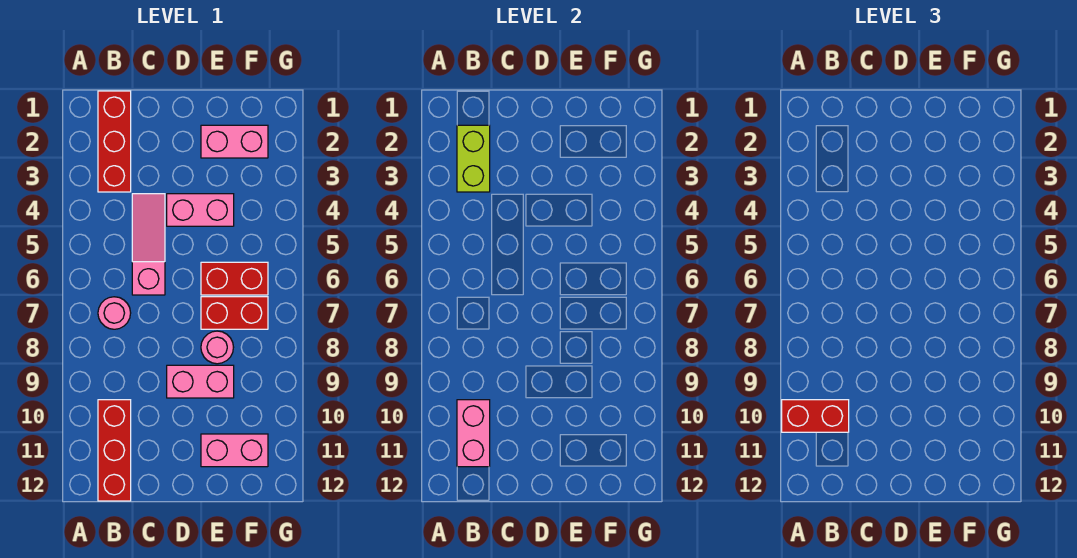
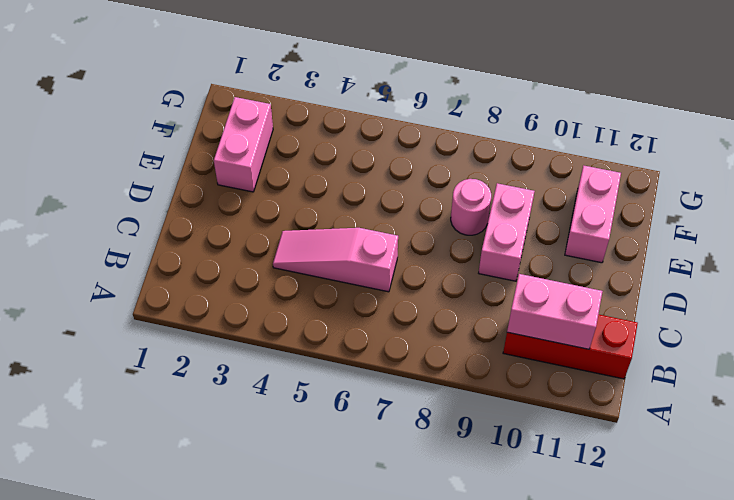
none -> red brick B1:B3 level 1
none -> pink round brick B7 level 1
none -> pink brick D4:E4 level 1

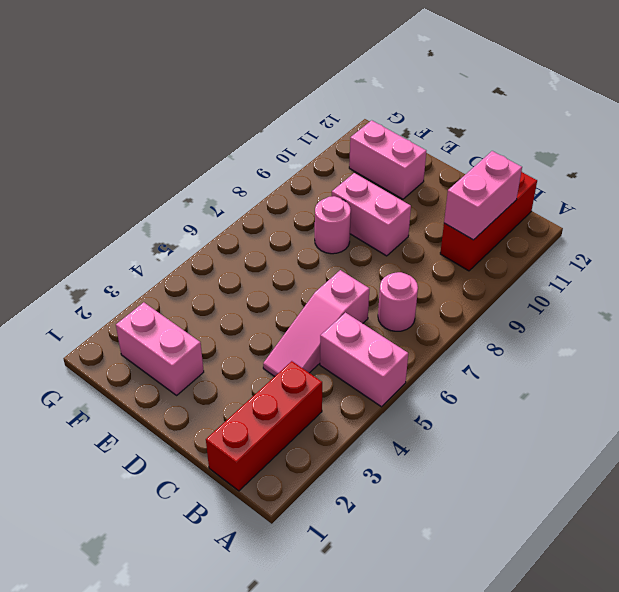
pink brick A5:B5 level 1 -> pink brick D4:E4 level 1
none -> red brick E6:F6 level 1
none -> red brick E7:F7 level 1
none -> lime brick B2:B3 level 2

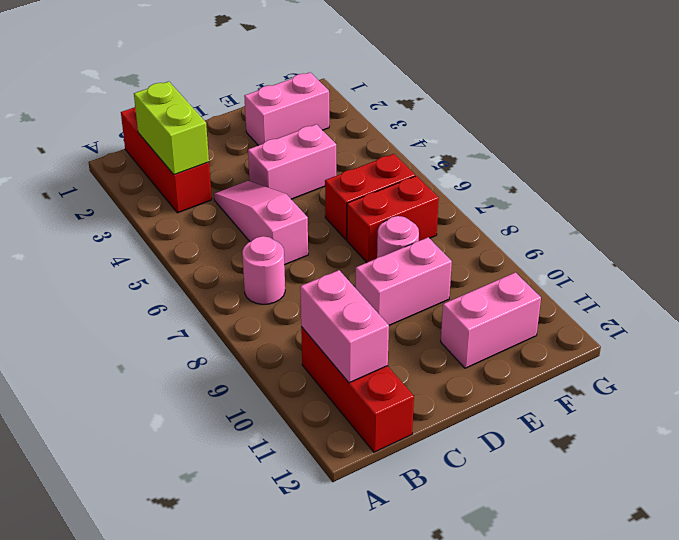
none -> red brick A10:B10 level 3

